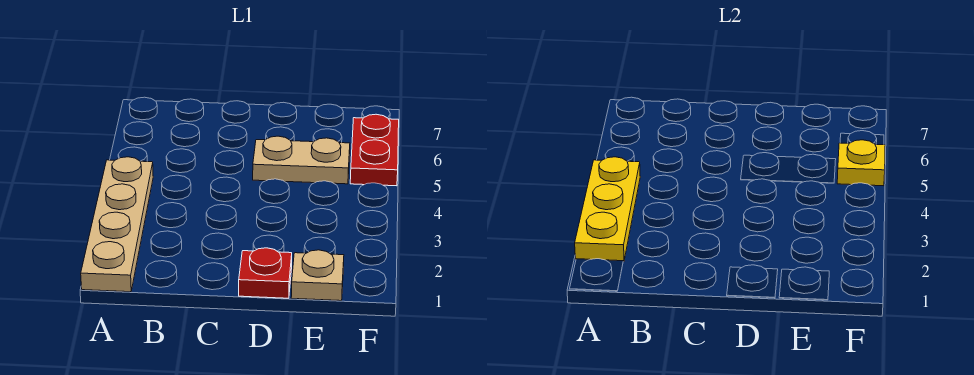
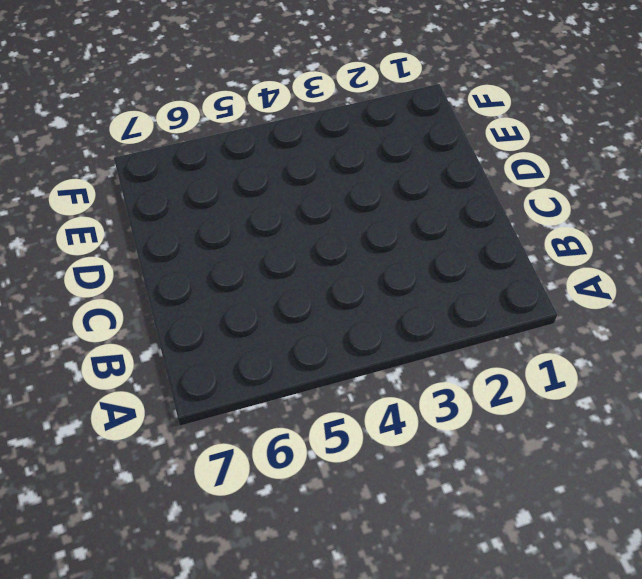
none -> tan plate A1:A4 level 1
none -> red plate D1 level 1

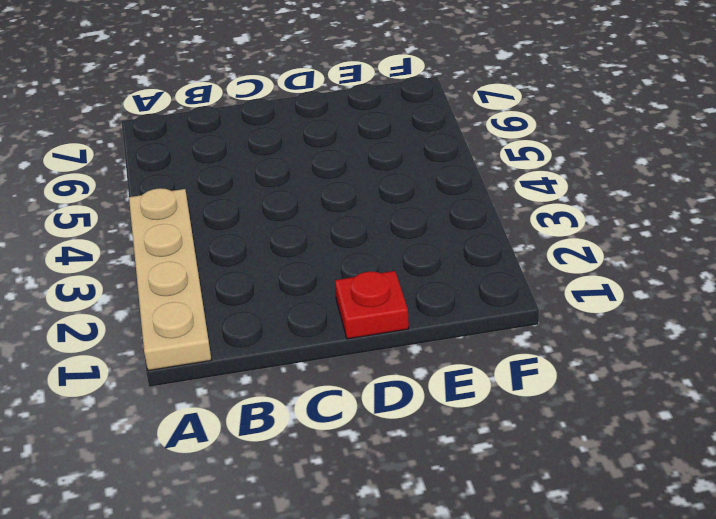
none -> tan plate D5:E5 level 1
none -> tan plate E1 level 1

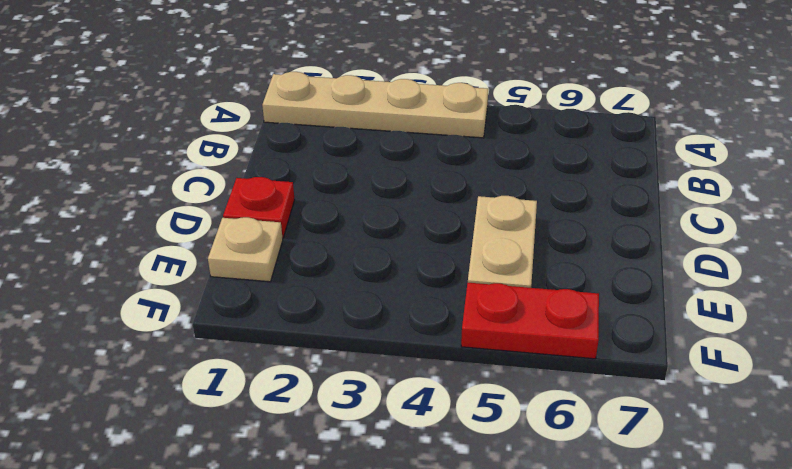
none -> yellow plate A2:A4 level 2
none -> yellow plate F5 level 2

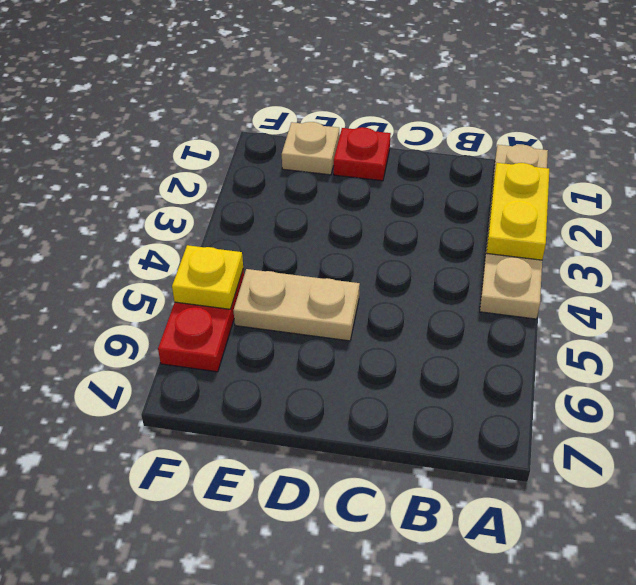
yellow plate A2:A3 level 2 -> yellow plate A2:A4 level 2

